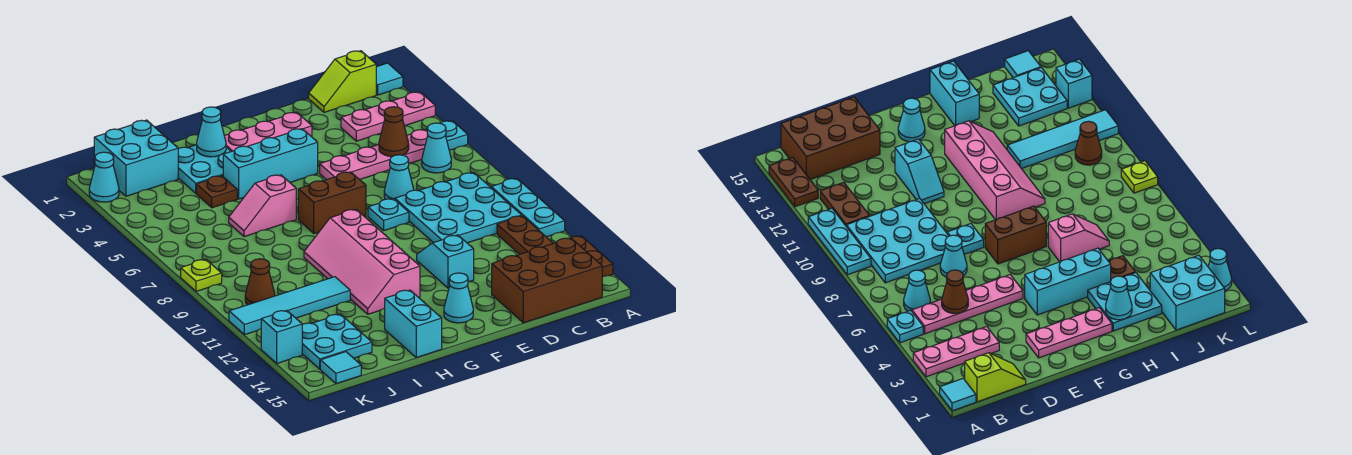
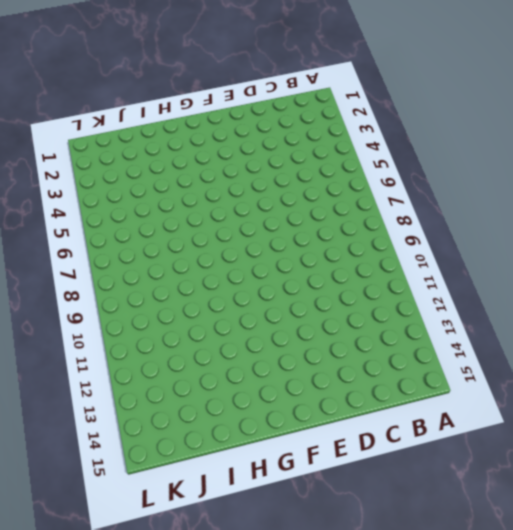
none -> cyan tile A1 level 1
none -> pink plate A3:C3 level 1
none -> cyan plate A5 level 1
none -> cyan plate A9:A11 level 1

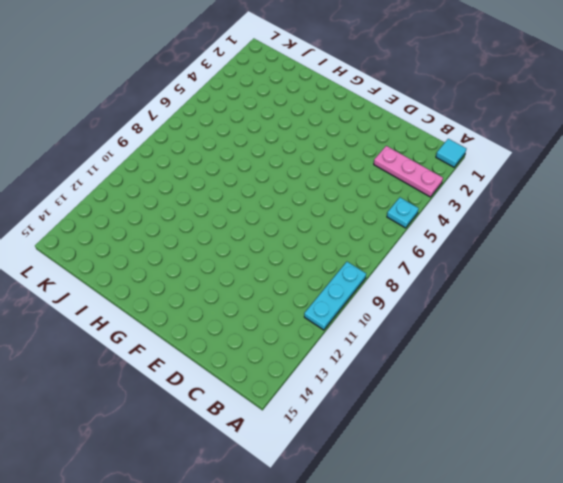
none -> brown plate A13:A14 level 1
none -> lime slope B1:C1 level 1 top B
none -> pink plate B5:E5 level 1
none -> cyan cone B6 level 1

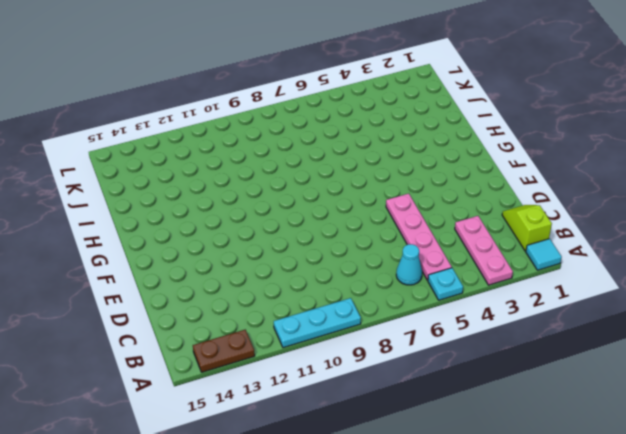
none -> cyan plate B8:D10 level 1
none -> brown plate B11:B12 level 1
none -> brown brick B14:D15 level 1
none -> cyan cone D7 level 1

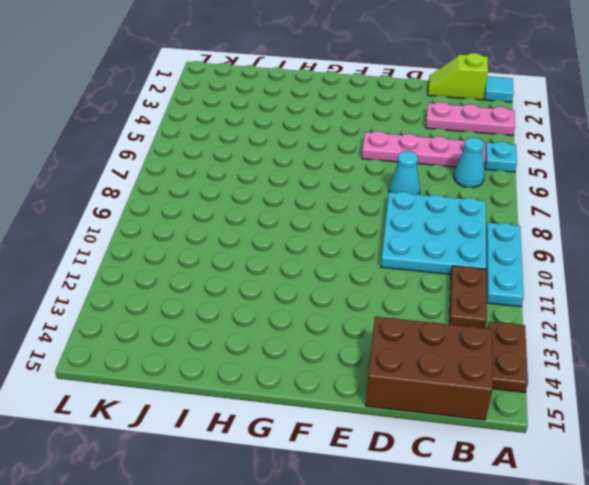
none -> pink plate E2:G2 level 1
none -> cyan plate E8 level 1
none -> cyan slope E11:E12 level 1 top 12
none -> cyan brick F4:H4 level 1

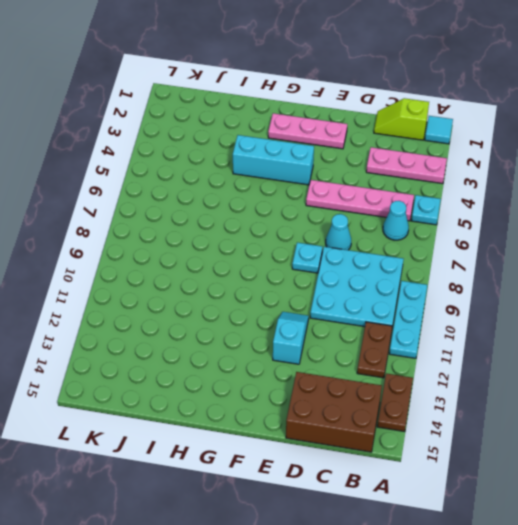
none -> brown brick F7:G7 level 1
none -> cyan cone F14 level 1
none -> pink slope G9:H12 level 1 top G
none -> cyan plate H2:I3 level 1

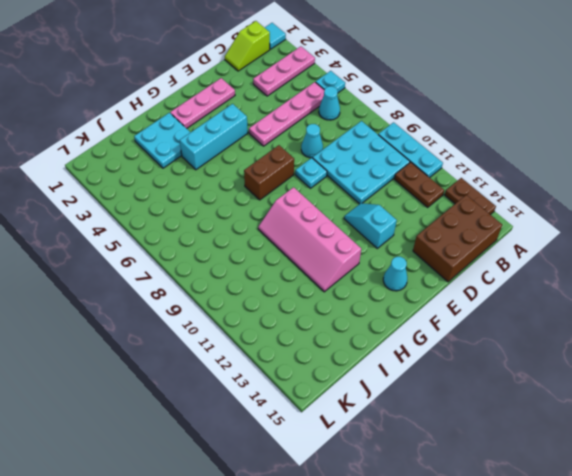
none -> pink slope H6:I6 level 1 top H
none -> cyan brick H14:H15 level 1
none -> brown plate I4 level 1
none -> cyan tile I11:L11 level 1

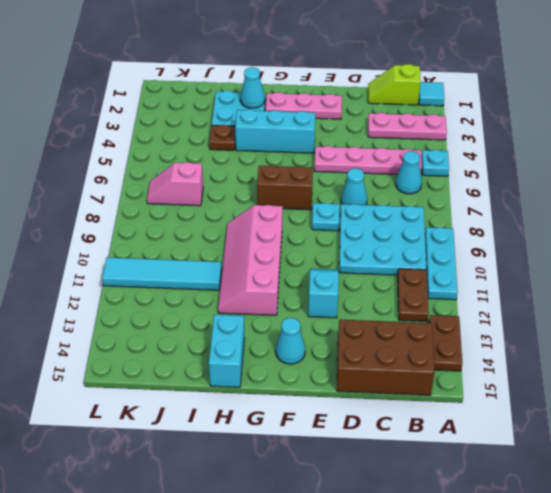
pink slope J7:K7 level 1 top J -> pink slope H6:I6 level 1 top H
none -> cyan brick J1:K2 level 1
none -> cyan plate J13:K14 level 1
none -> brown cone K10 level 1
none -> cyan tile K15 level 1

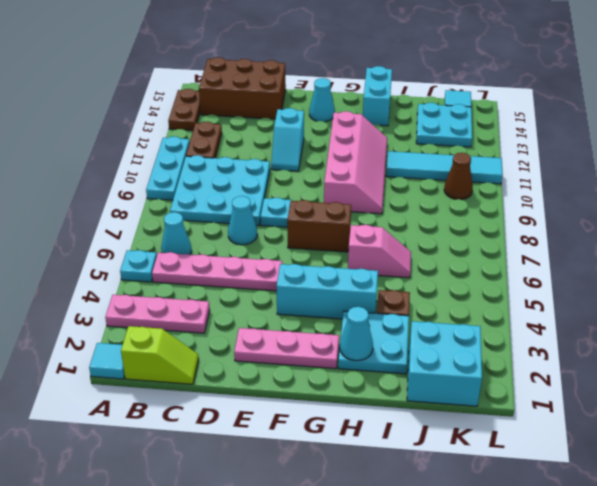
none -> cyan cone L2 level 1
none -> lime plate L8 level 1
none -> cyan brick L13 level 1
none -> brown cone C5 level 2

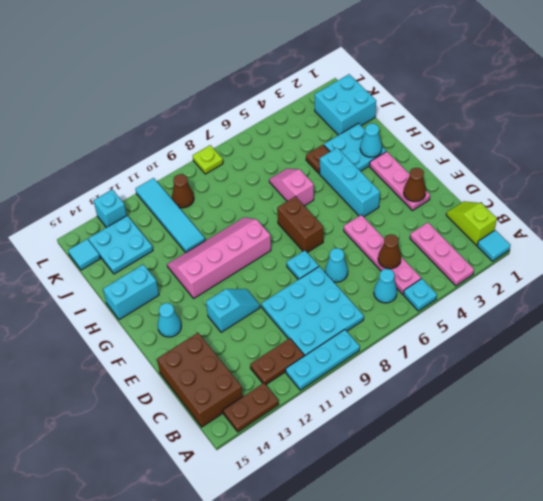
brown cone E2 level 2 -> none
none -> cyan cone L2 level 1

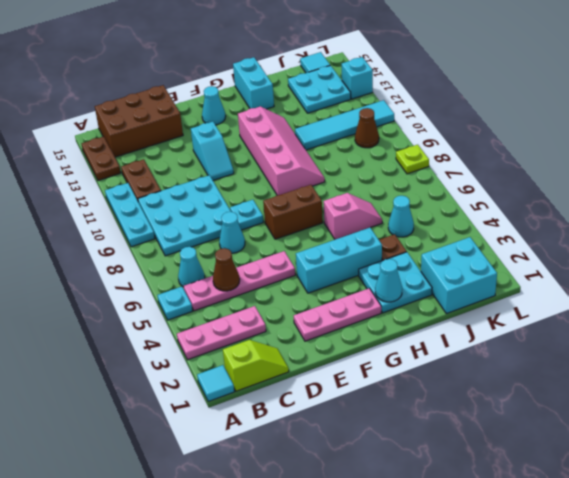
cyan cone J5 level 1 -> cyan cone L2 level 1

